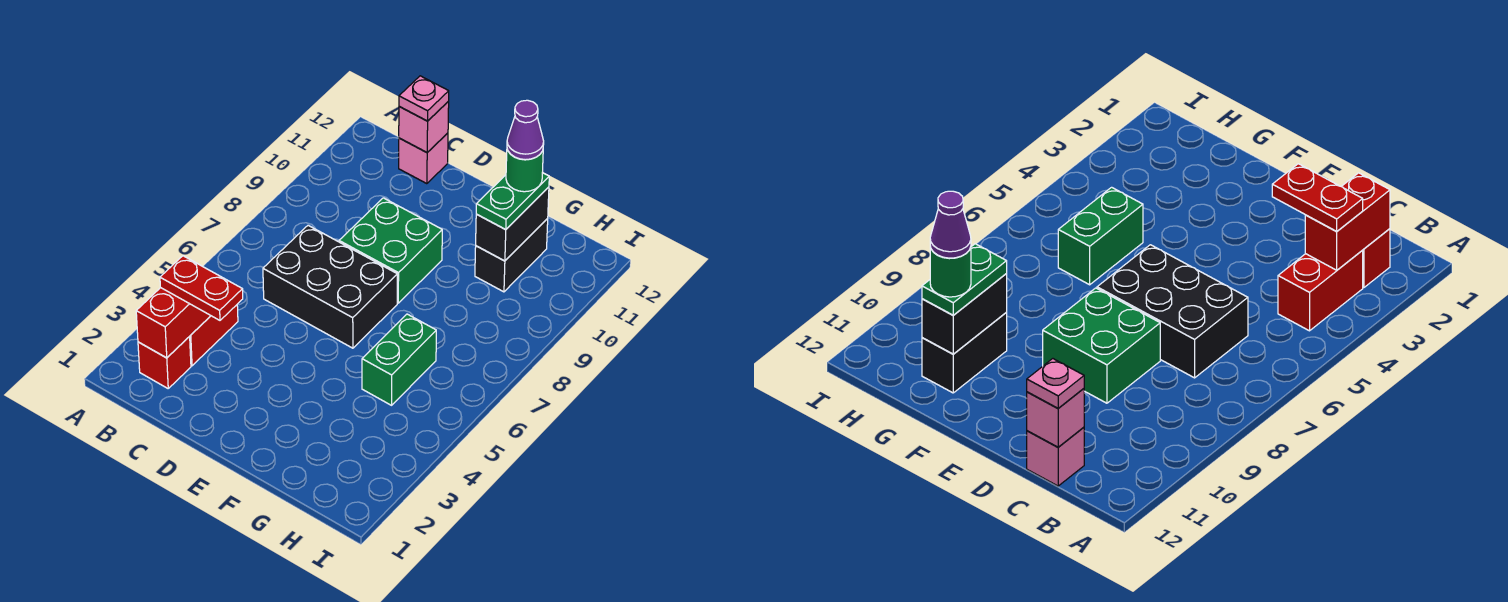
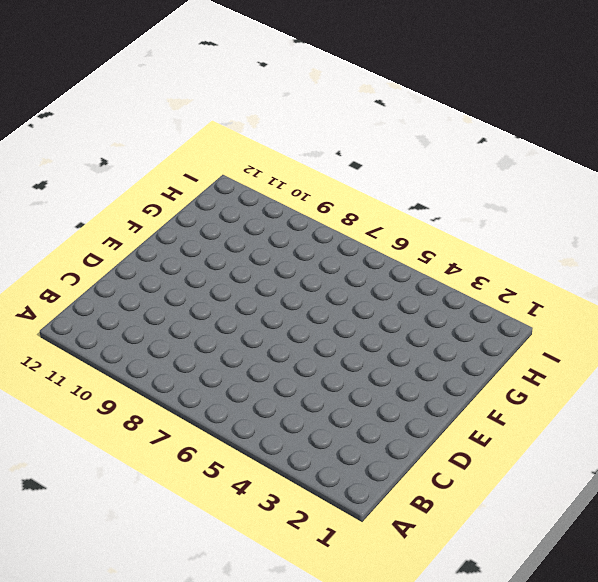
none -> red brick B2 level 1
none -> red brick B3:B4 level 1
none -> black brick C6:E7 level 1

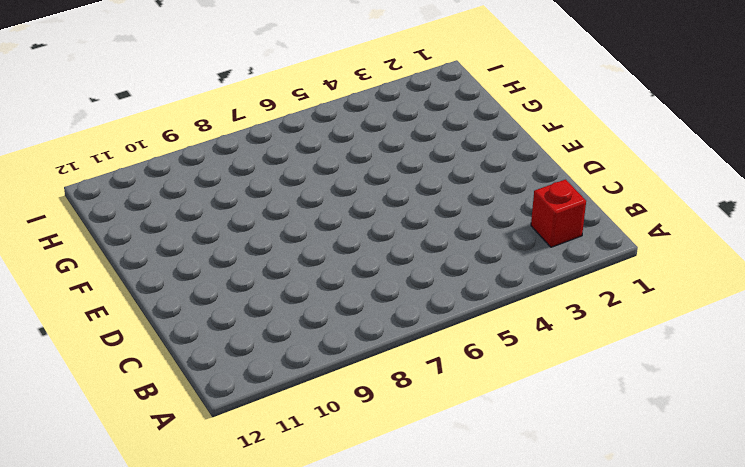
none -> red brick B3:B4 level 1
none -> black brick C6:E7 level 1
none -> pink brick C12 level 1

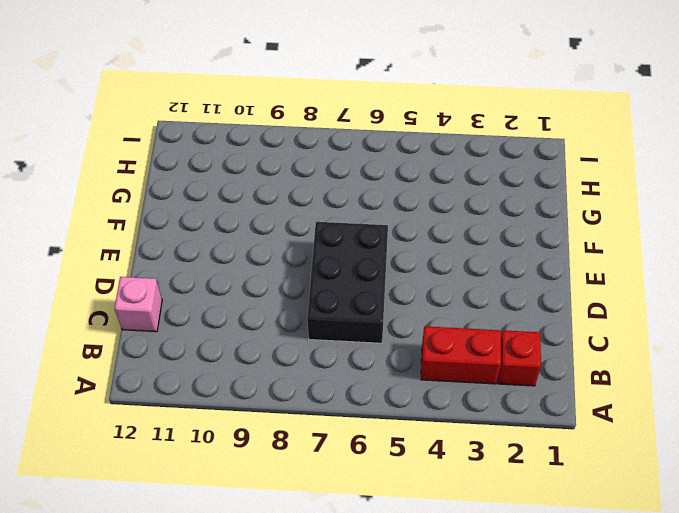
none -> green brick D8:E9 level 1
none -> green brick G5:G6 level 1
none -> black brick G10:G11 level 1

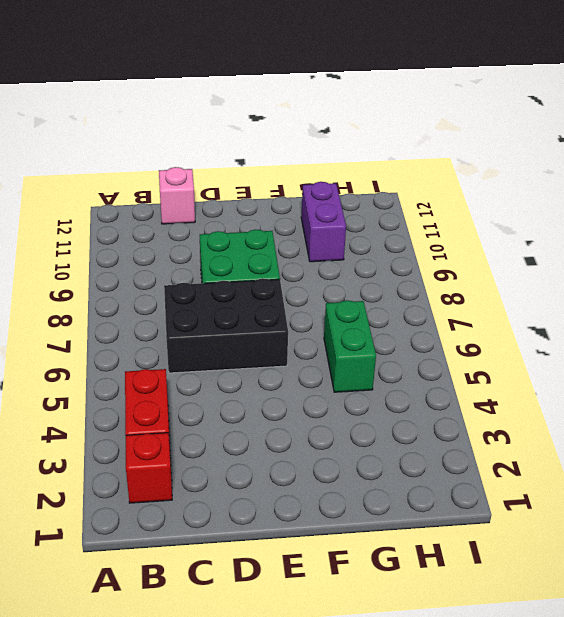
purple brick G10:G11 level 1 -> black brick G10:G11 level 1
none -> red brick B2:B3 level 2
none -> pink brick C12 level 2
none -> black brick G10:G11 level 2

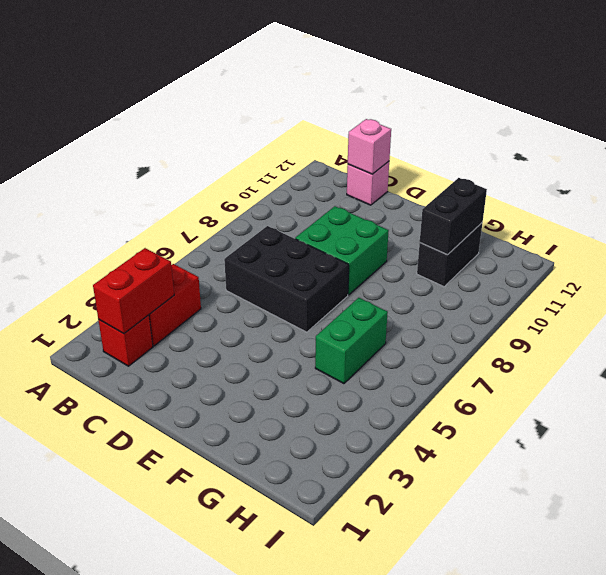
none -> red plate B3:C3 level 3
none -> pink plate C12 level 3
none -> green plate G10:G11 level 3

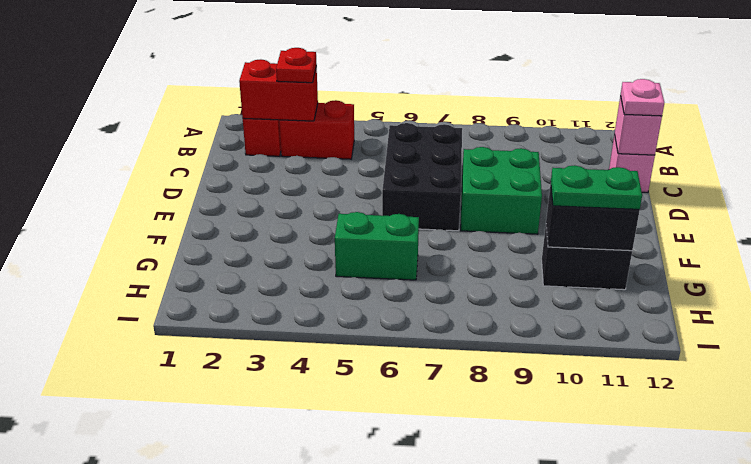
red plate B3 level 3 -> red plate B3:C3 level 3
none -> green round brick G11 level 4
none -> purple cone G11 level 5

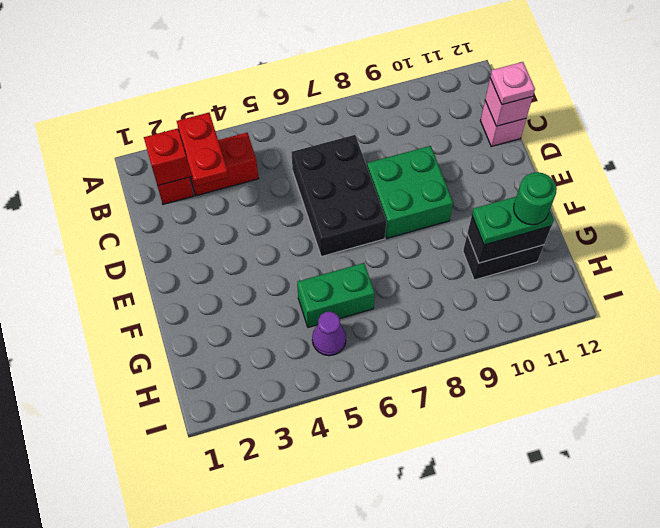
purple cone H5 level 1 -> purple cone G11 level 5

